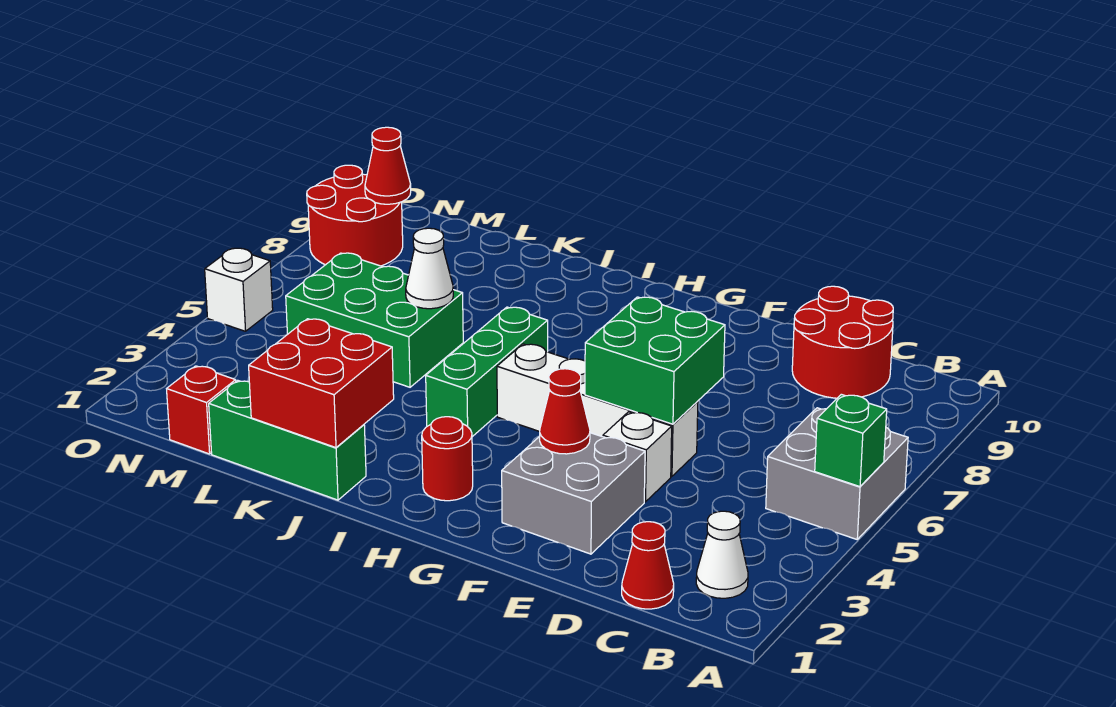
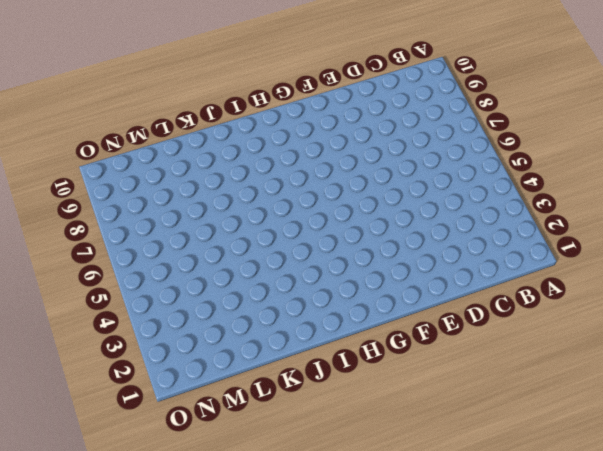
none -> grey brick A5:B6 level 1
none -> white cone B2 level 1
none -> red cone C1 level 1

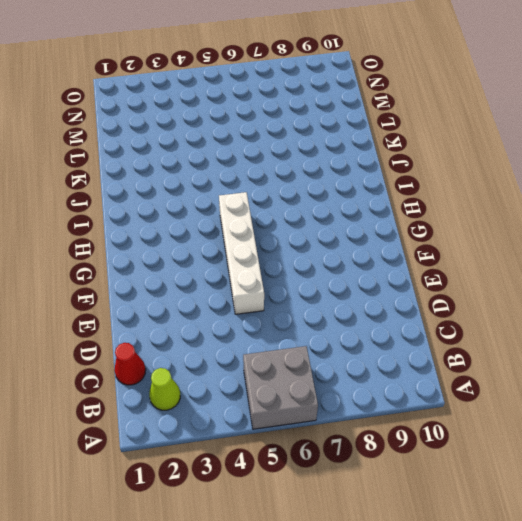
lime cone B2 level 1 -> white cone B2 level 1
none -> red round brick C9:D10 level 1
none -> grey brick E2:F3 level 1
none -> white brick E4 level 1

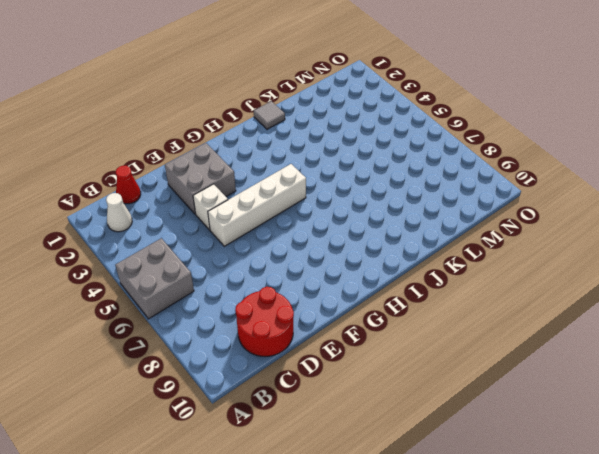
grey tile J1 level 1 -> green brick J1:L1 level 1
none -> red round brick H2 level 1
none -> green brick I4:I6 level 1
none -> green brick K5:M6 level 1

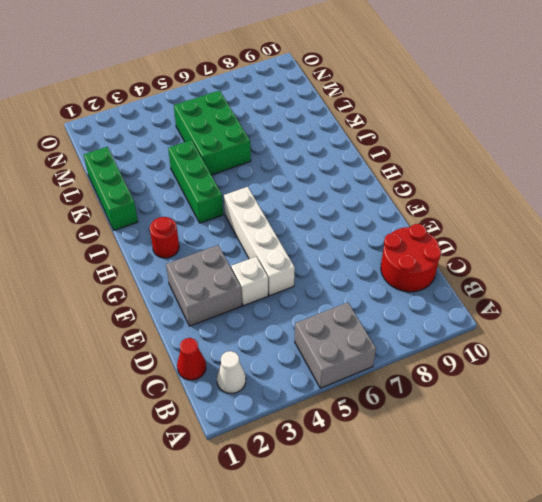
green brick I4:K4 level 1 -> green brick I4:I6 level 1
none -> red brick M1 level 1
none -> red round brick N8:O9 level 1
none -> white brick O5 level 1

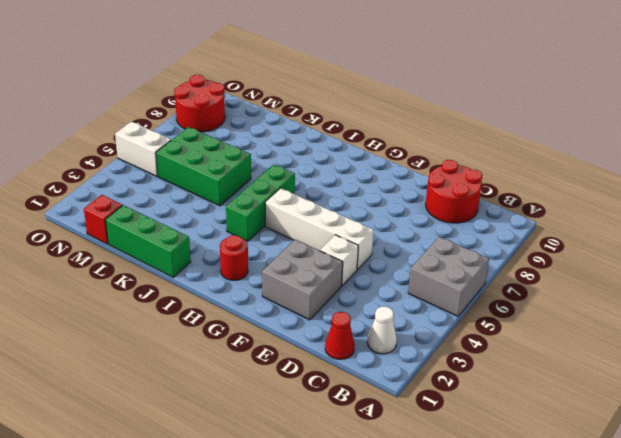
white brick N5:O5 level 1 -> white brick O5 level 1
none -> green brick A5 level 2
none -> green brick E5:F6 level 2
none -> red cone F3 level 2

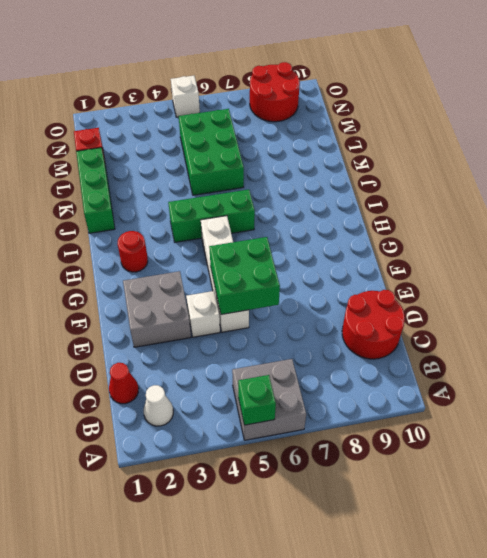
none -> red cone F3 level 2
none -> red brick J1:K2 level 2
none -> white cone K6 level 2

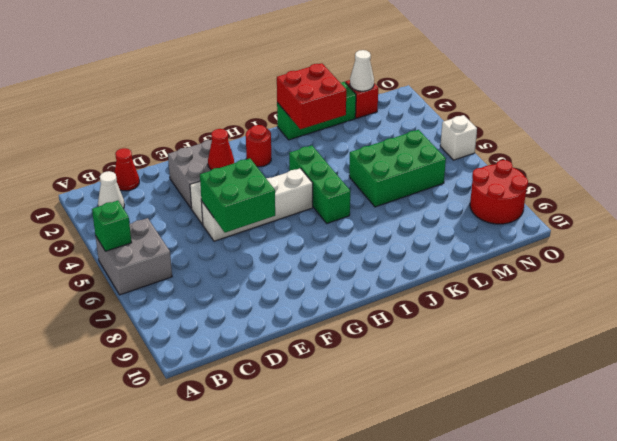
white cone M1 level 2 -> white cone K6 level 2
none -> red round brick C9:D10 level 1
none -> red cone N9 level 2

